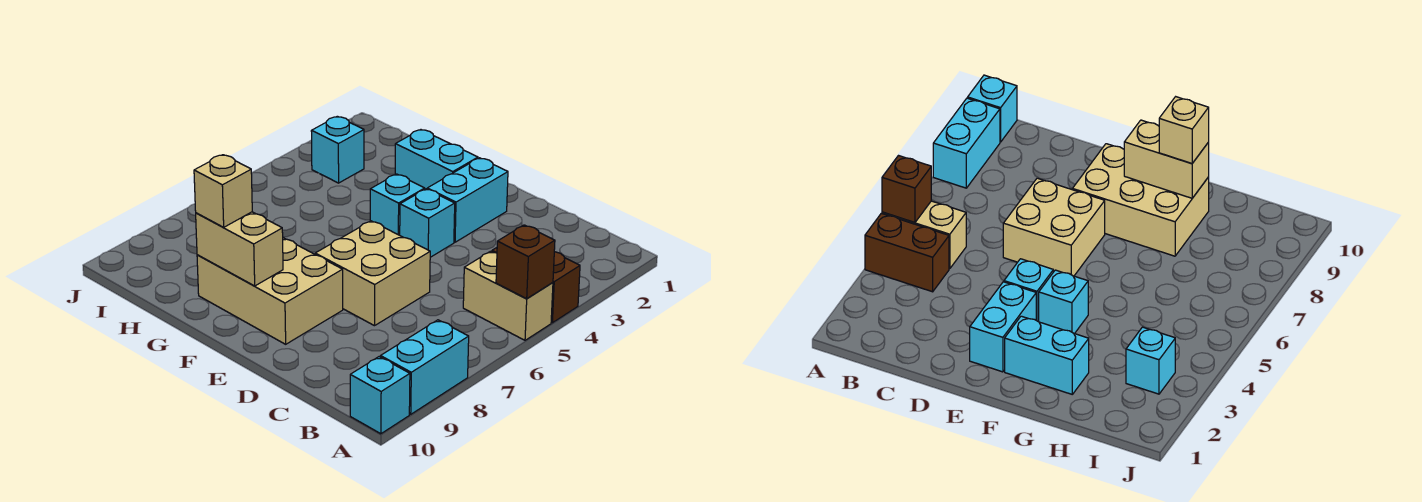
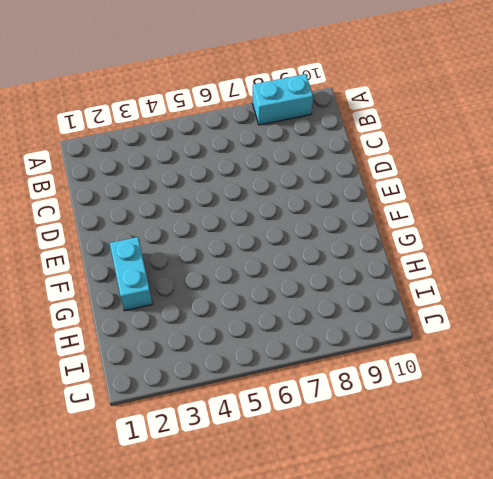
none -> brown brick A4:B4 level 1
none -> tan brick A5:B5 level 1
none -> cyan brick A10 level 1

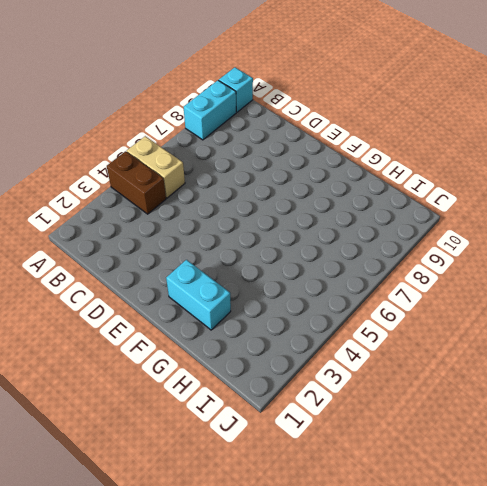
none -> tan brick D6:E7 level 1
none -> cyan brick E2:E3 level 1
none -> cyan brick E4 level 1

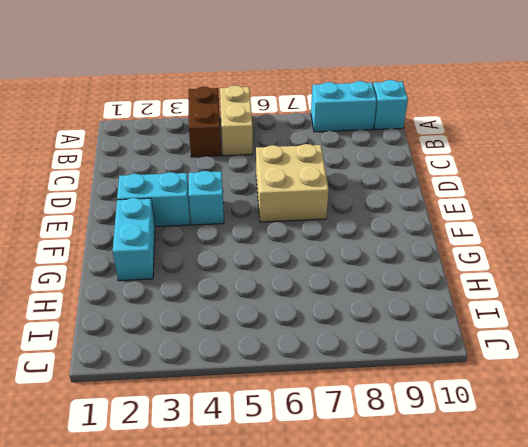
none -> tan brick E8:G9 level 1
none -> cyan brick F4 level 1
none -> cyan brick I3 level 1

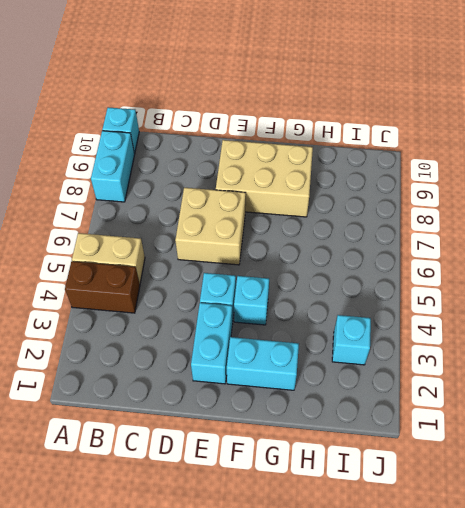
none -> brown brick A5 level 2
none -> tan brick F9:G9 level 2
none -> tan brick G9 level 3

